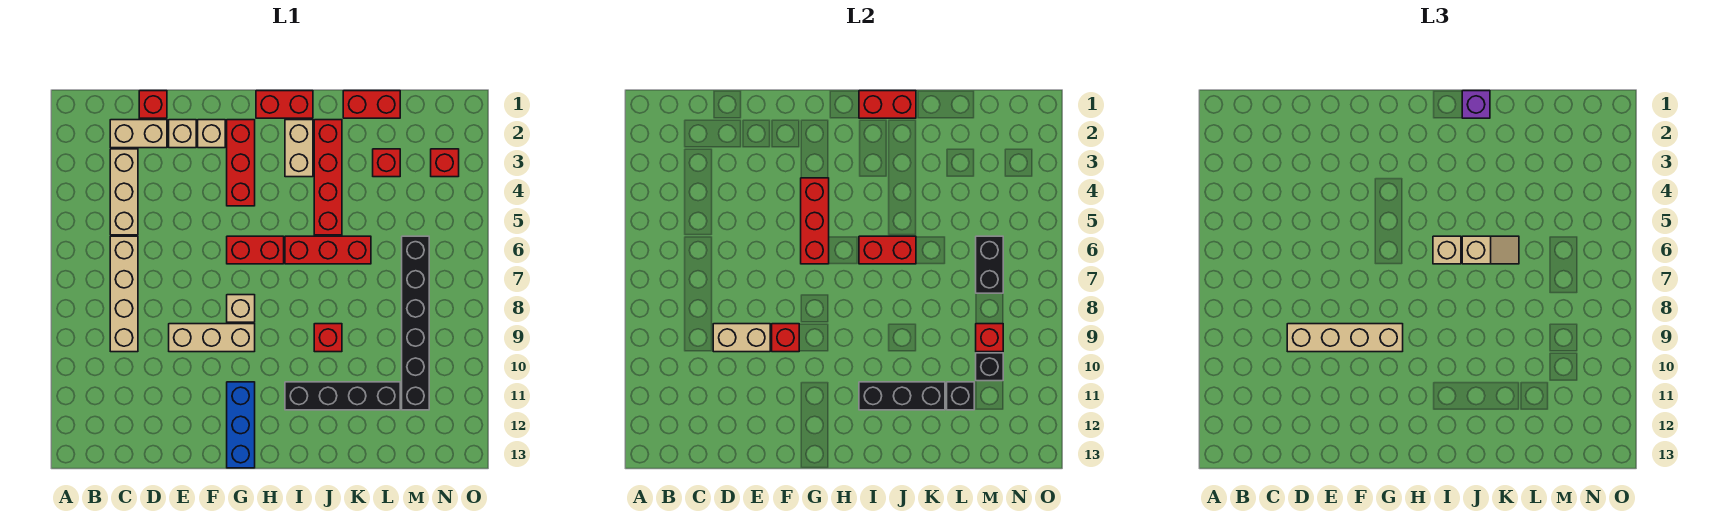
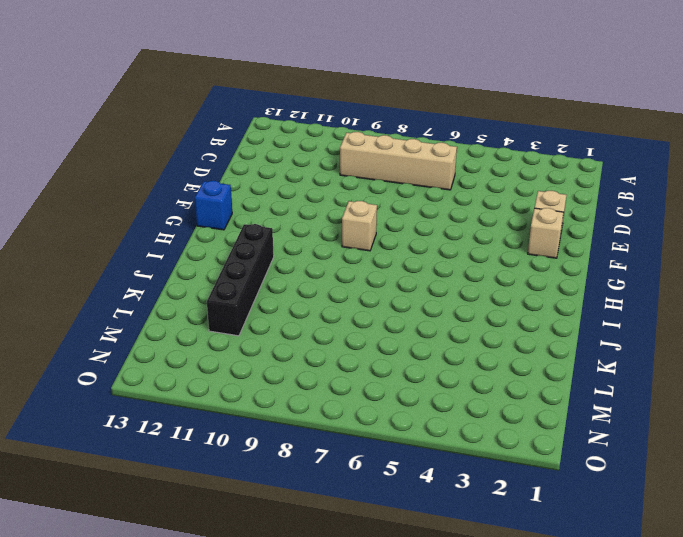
blue brick G13 level 1 -> blue brick G11:G13 level 1
none -> tan brick C2:D2 level 1
none -> tan brick C3:C5 level 1
none -> red brick D1 level 1
none -> tan brick E9:G9 level 1

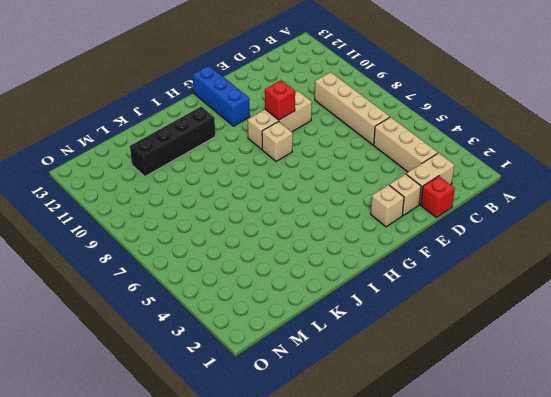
none -> red brick G2:G4 level 1
none -> red brick G6:H6 level 1
none -> red brick H1:I1 level 1
none -> tan brick I2:I3 level 1

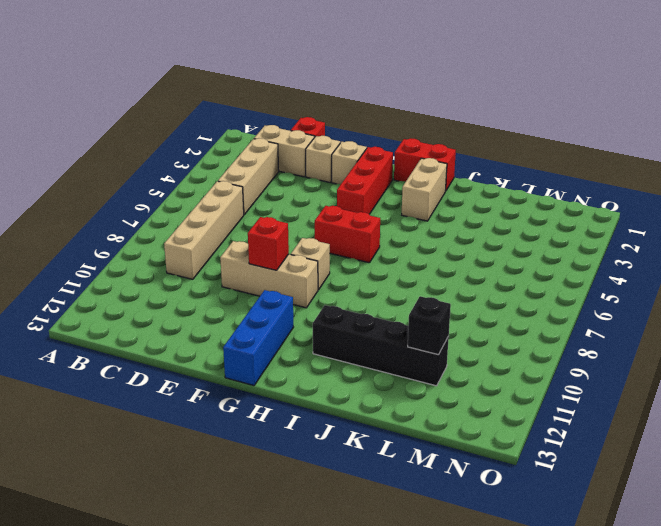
none -> red brick I6:K6 level 1
none -> red brick J2:J5 level 1
none -> red brick J9 level 1
none -> red brick K1:L1 level 1

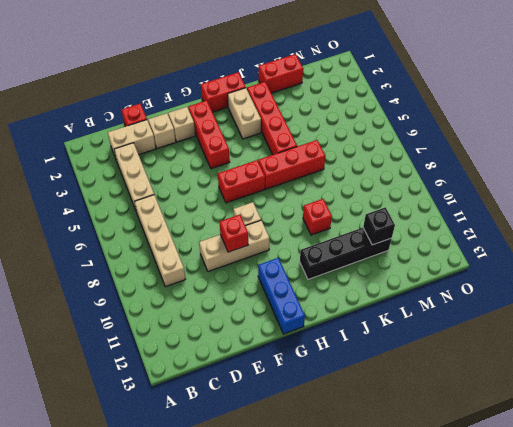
none -> red brick L3 level 1
none -> black brick M6:M11 level 1
none -> red brick N3 level 1
none -> tan brick D9:E9 level 2

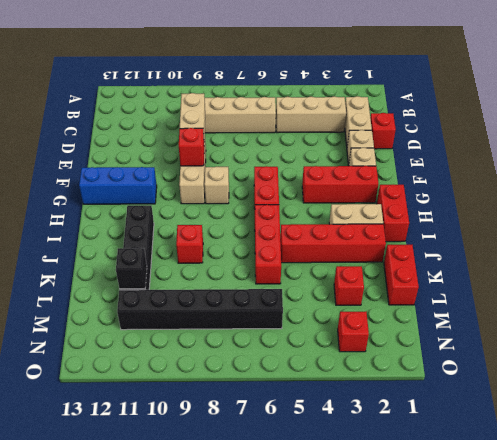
none -> red brick G4:G6 level 2
none -> red brick I1:J1 level 2
none -> red brick I6:J6 level 2
none -> black brick I11:K11 level 2

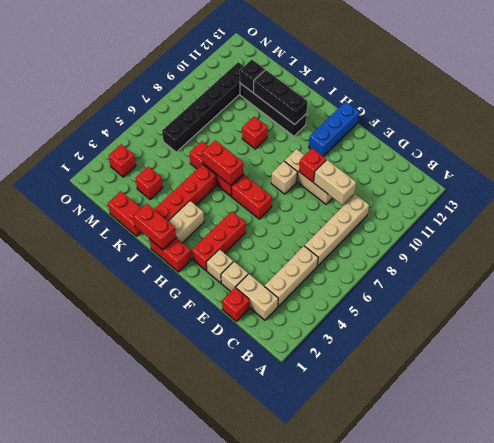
none -> red brick G4:G6 level 2
none -> black brick M6:M7 level 2
none -> red brick M9 level 2
none -> black brick M10 level 2

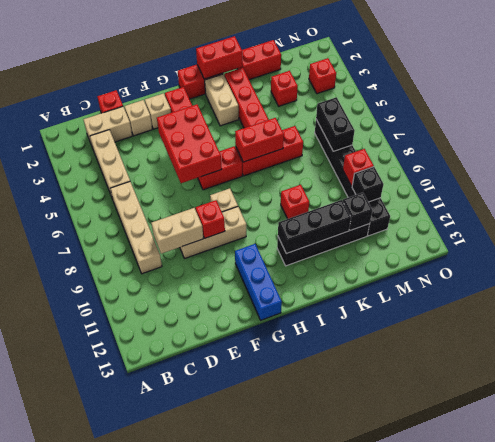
red brick F4:G6 level 2 -> red brick G4:G6 level 2
none -> tan brick D9:G9 level 3
none -> tan brick I6 level 3
none -> purple brick J1 level 3
none -> tan slope J6:K6 level 3 top J

